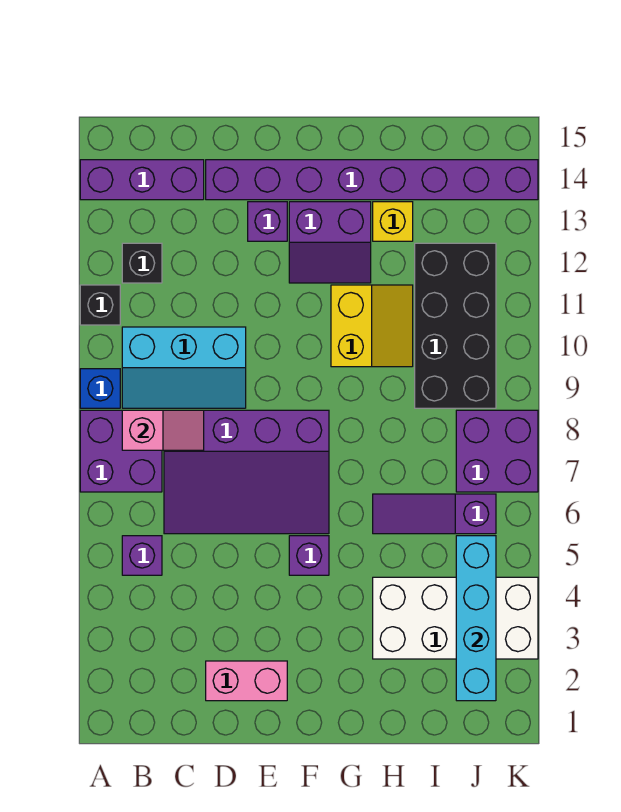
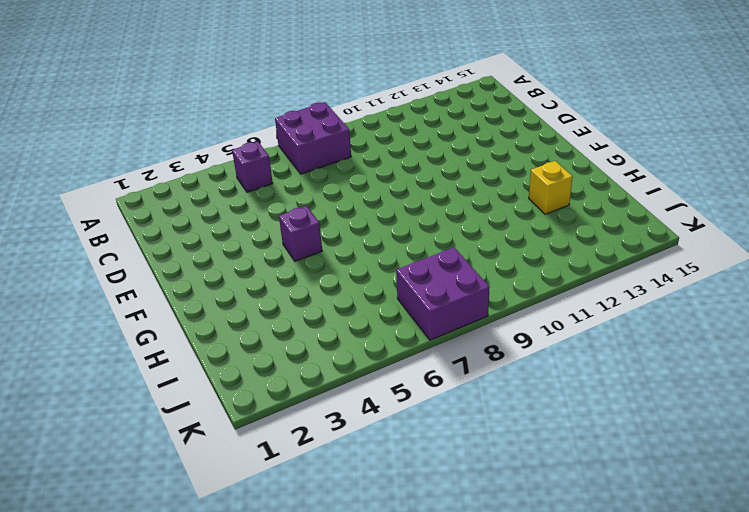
none -> blue brick A9 level 1
none -> black brick A11 level 1
none -> purple brick A14:C14 level 1

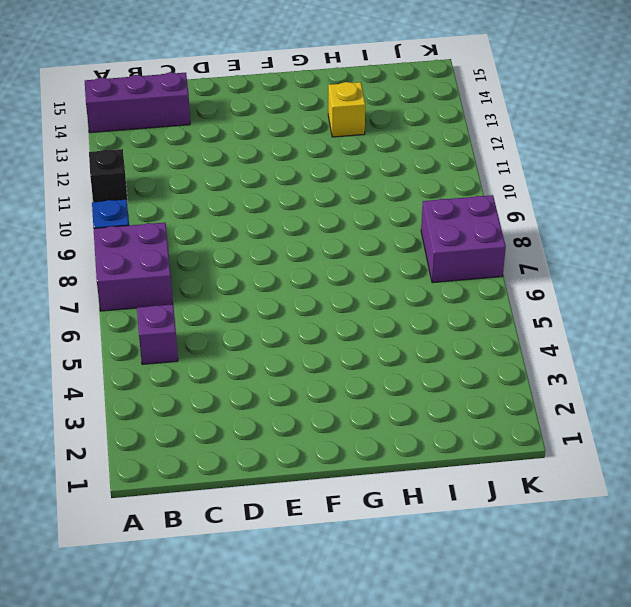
none -> cyan slope B9:D10 level 1 top 10
none -> black brick B12 level 1
none -> purple slope C6:F8 level 1 top 8

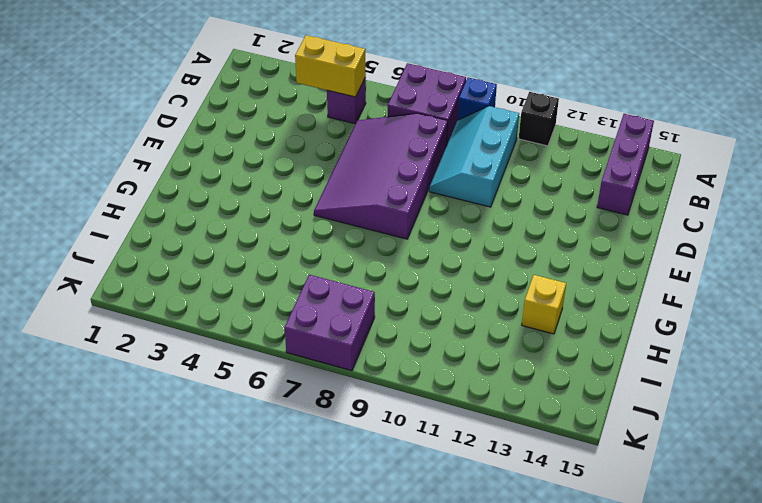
yellow brick B4:B5 level 2 -> none
none -> black brick B12 level 1
none -> pink brick D2:E2 level 1
none -> purple brick D14:K14 level 1

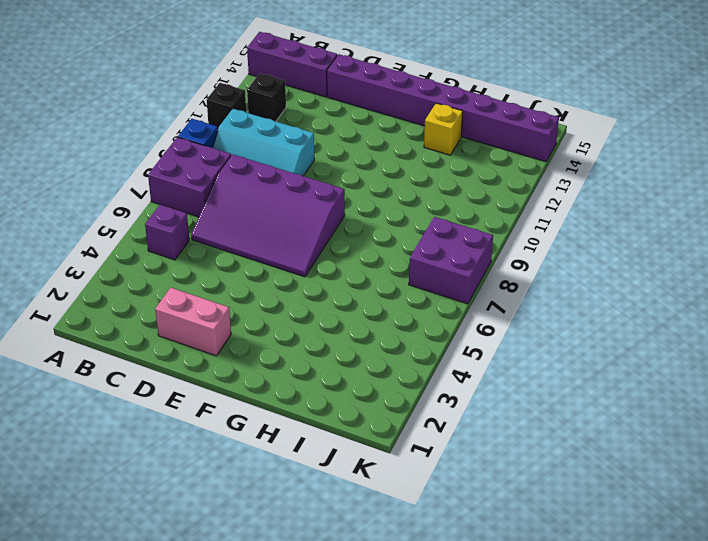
none -> purple brick E13 level 1
none -> purple brick F5 level 1
none -> purple slope F12:G13 level 1 top 13

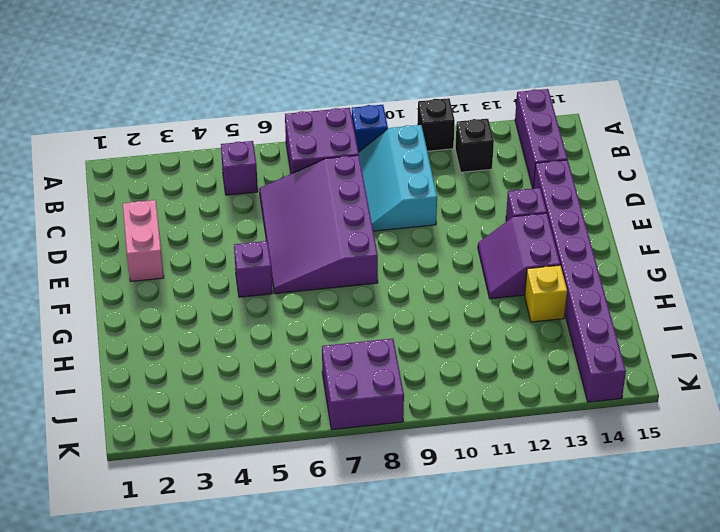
none -> yellow slope G10:H11 level 1 top G
none -> white brick H3:K4 level 1
none -> purple slope H6:J6 level 1 top J

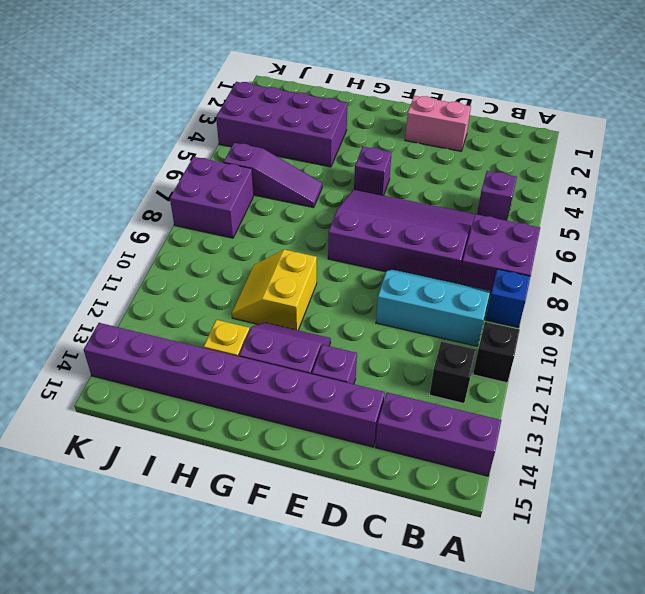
purple brick H3:K4 level 1 -> white brick H3:K4 level 1
none -> black brick I9:J12 level 1
none -> pink slope B8:C8 level 2 top B
none -> cyan brick J2:J5 level 2

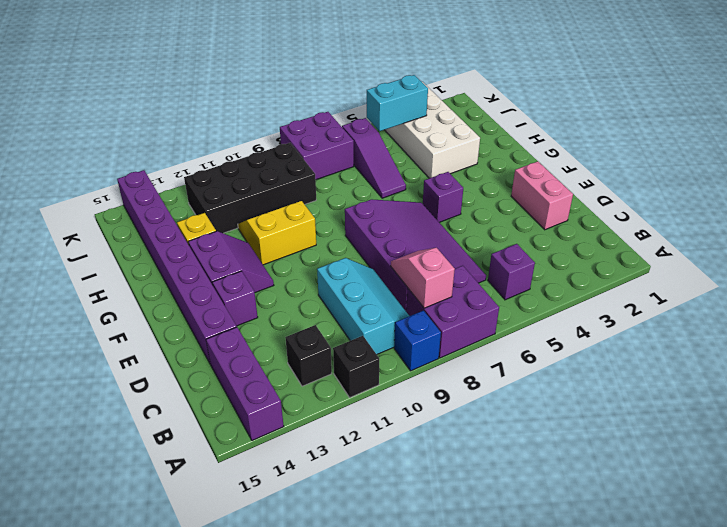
cyan brick J4:J5 level 2 -> cyan brick J2:J5 level 2

